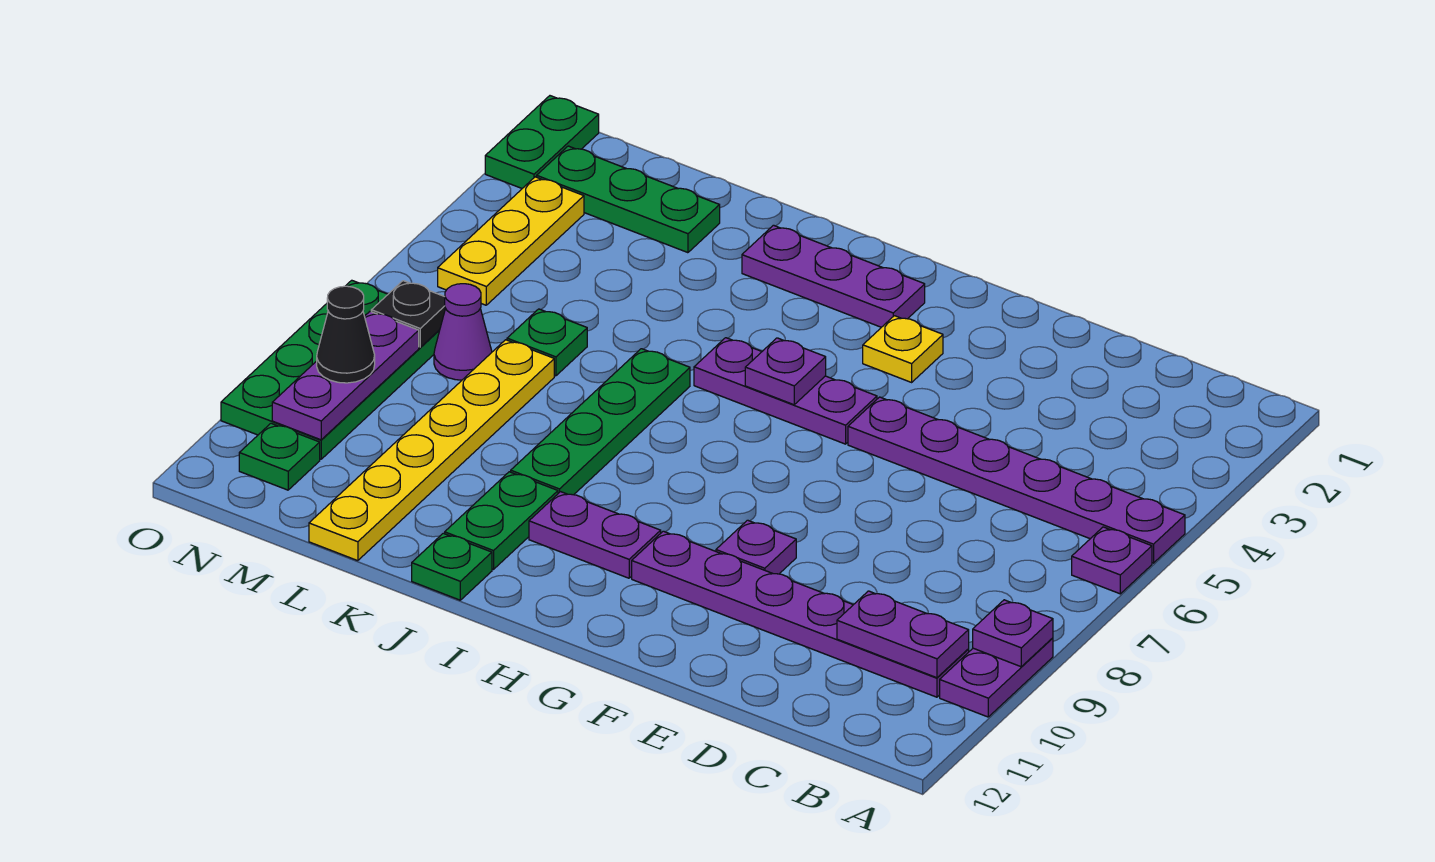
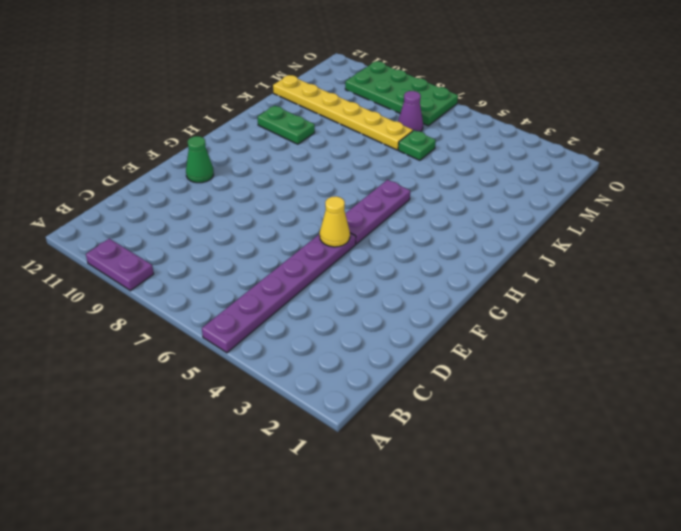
yellow cone F5 level 2 -> none
green cone F11 level 1 -> none
none -> purple plate A6 level 1
none -> purple plate B10:G10 level 1
none -> purple plate F9 level 1

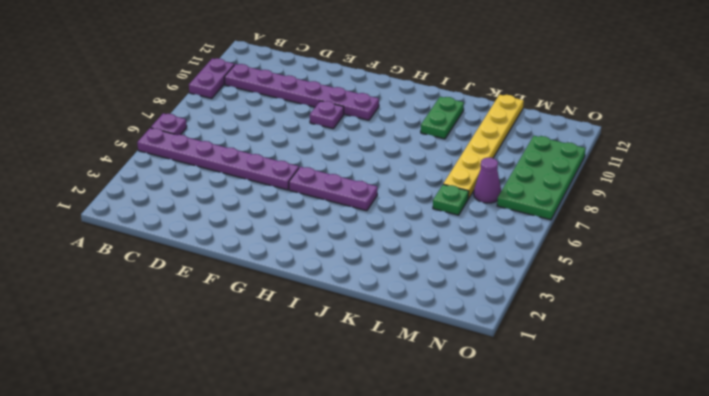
none -> yellow plate G3 level 1
none -> purple plate H2:J2 level 1
none -> purple plate H10:I10 level 1

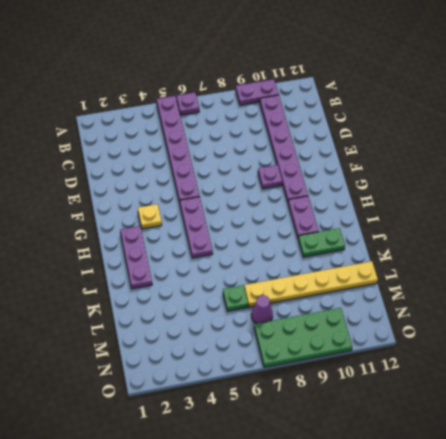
none -> green plate J6:J9 level 1
none -> green plate J12 level 1
none -> green plate L2:N2 level 1

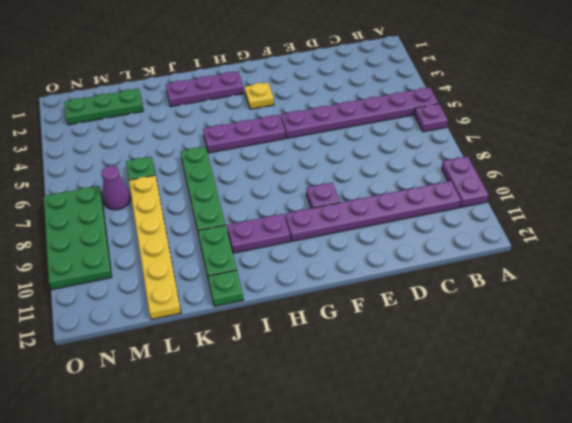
none -> yellow plate N3:N5 level 1
none -> green plate N11 level 1
none -> green plate O1:O2 level 1

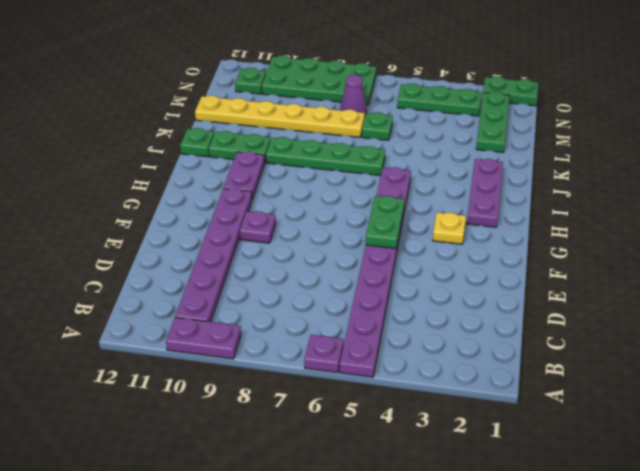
green plate F5:G5 level 2 -> none
green plate N3:N5 level 1 -> yellow plate N3:N5 level 1
none -> purple plate A9 level 2
none -> purple plate B10:C10 level 2
none -> purple plate H5 level 2

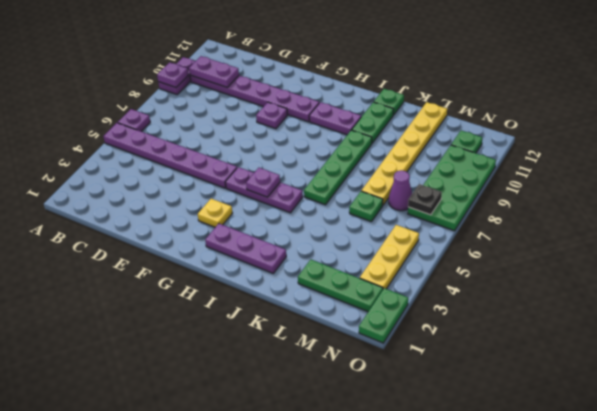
none -> purple plate N8:N10 level 2
none -> black cone N9 level 3

